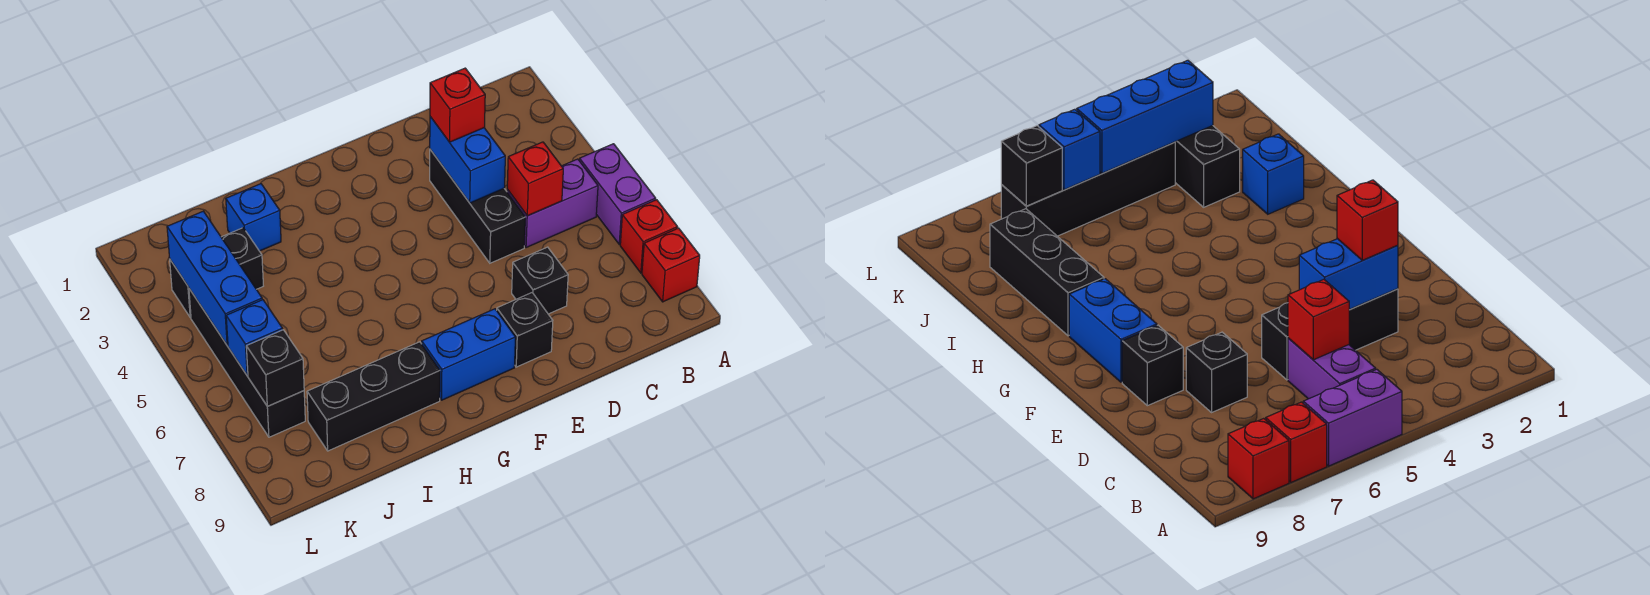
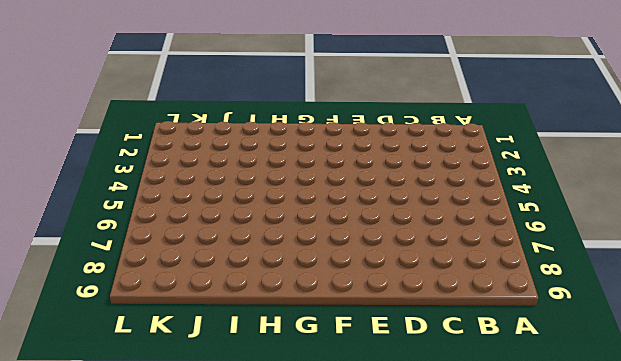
none -> purple brick A5:A6 level 1
none -> red brick A7 level 1
none -> red brick A8 level 1

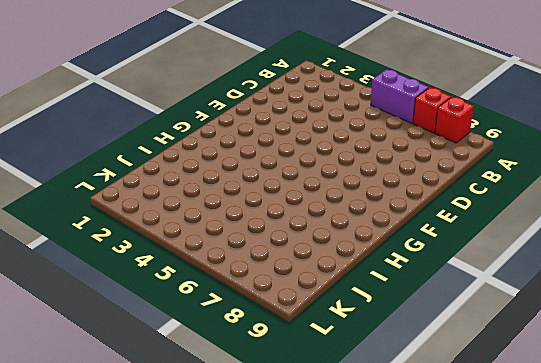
none -> purple brick B5:C5 level 1
none -> black brick D3:D5 level 1
none -> black brick D7 level 1

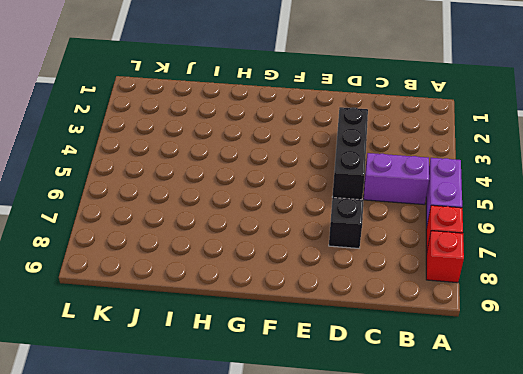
none -> black brick E8 level 1
none -> blue brick F8:G8 level 1
none -> black brick H8:J8 level 1

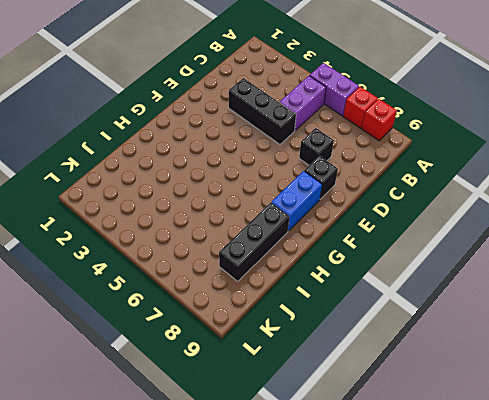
none -> blue brick I2 level 1
none -> black brick J3:K3 level 1
none -> black brick K4:K7 level 1

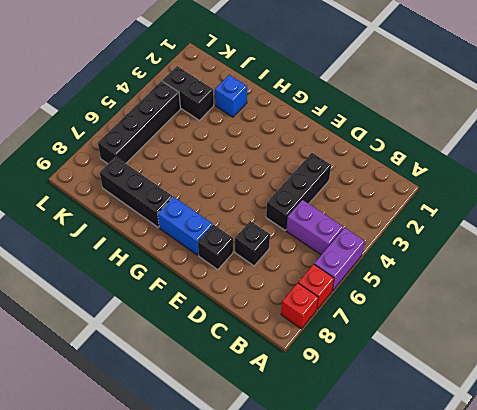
none -> red brick C5 level 2
none -> blue brick D3:D4 level 2
none -> blue brick K3:K5 level 2

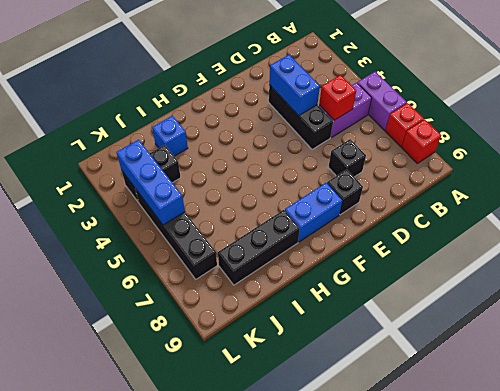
none -> blue brick K6 level 2
none -> black brick K7 level 2
none -> red brick D3 level 3

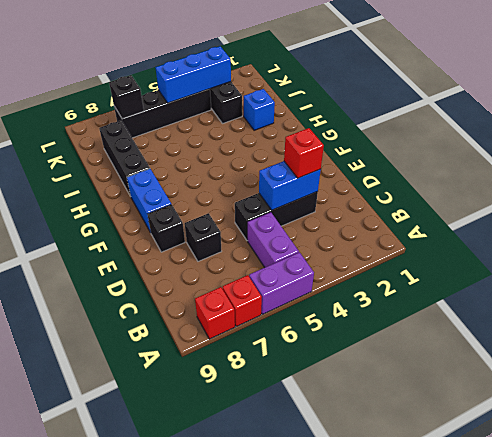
none -> red brick C5 level 2
none -> blue brick K6 level 2

